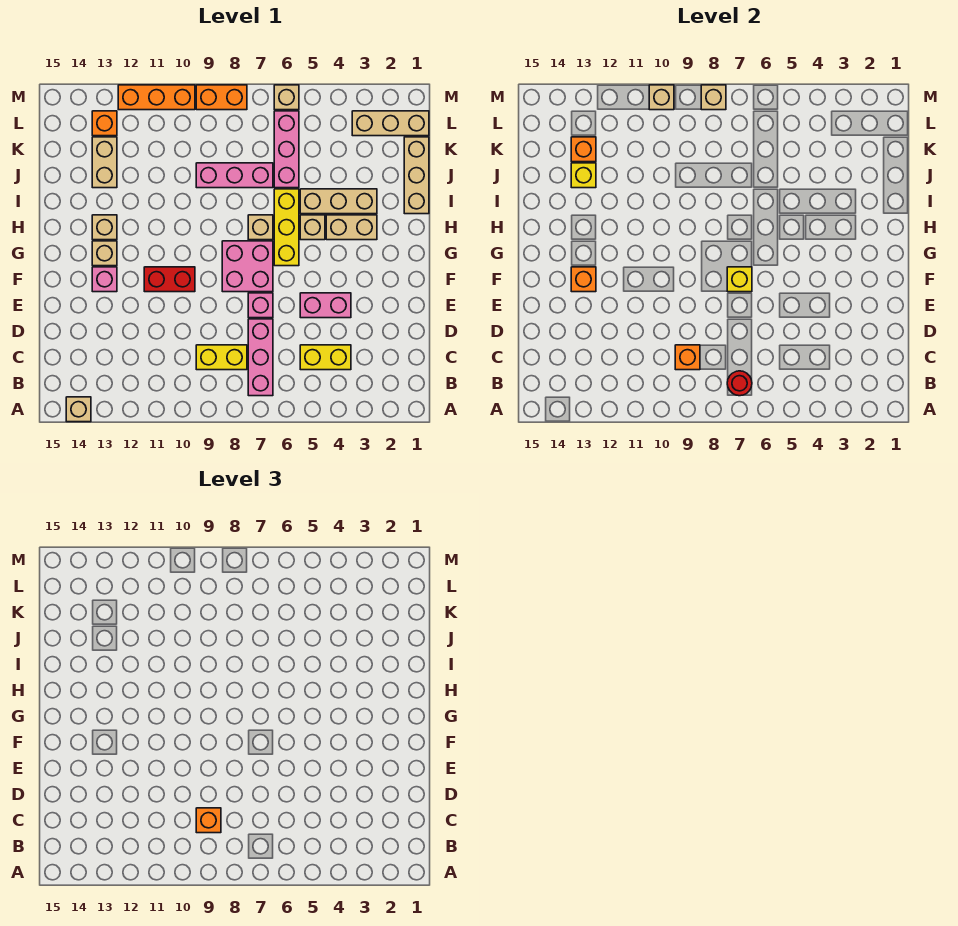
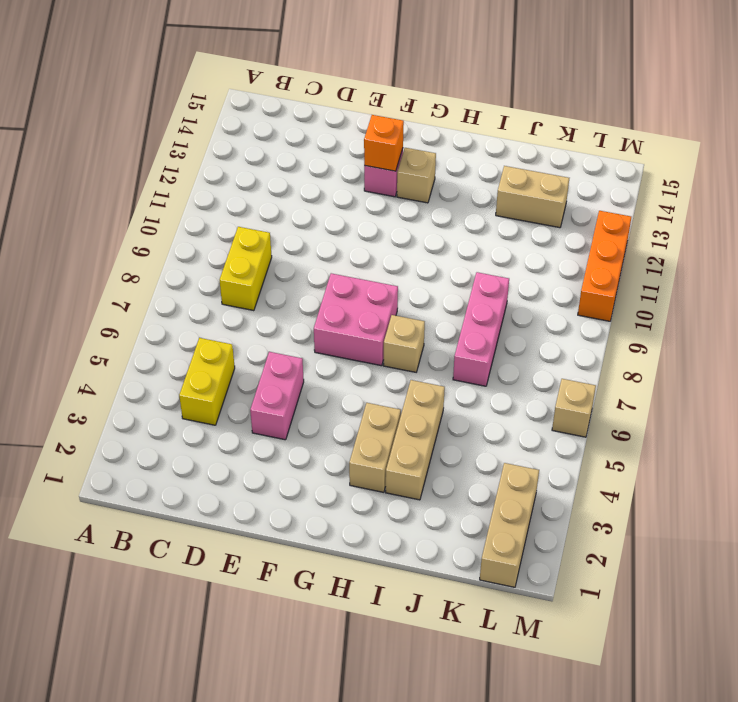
none -> tan brick A14 level 1
none -> pink brick B7:D7 level 1
none -> pink brick E7 level 1
none -> red brick F10:F11 level 1

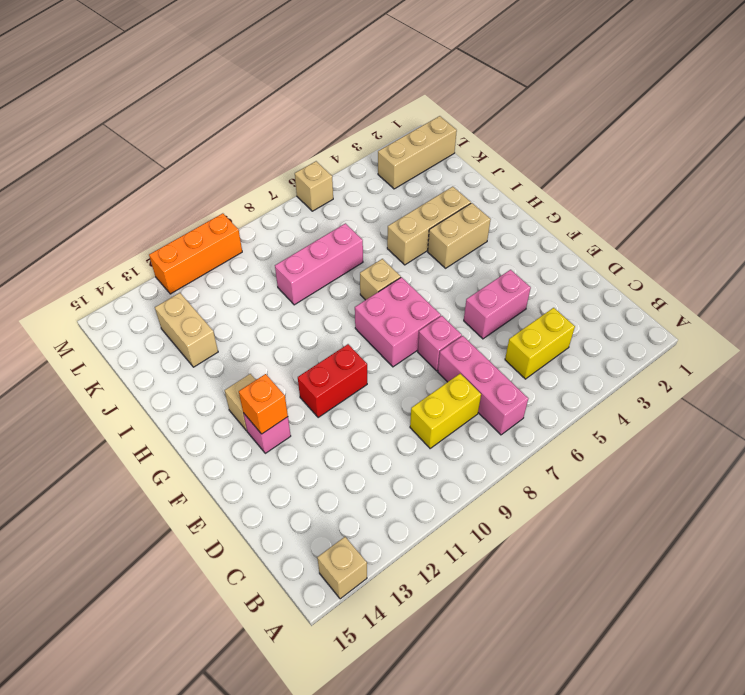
none -> yellow brick G6:I6 level 1
none -> tan brick H5 level 1
none -> tan brick H13 level 1
none -> tan brick I1:K1 level 1

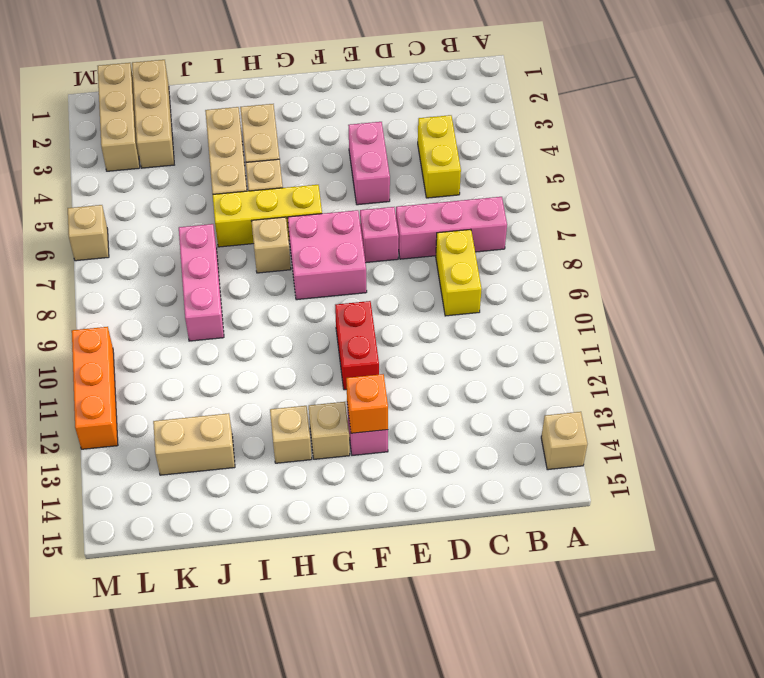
tan brick K1:K3 level 1 -> tan brick I1:K1 level 1
none -> pink brick J6:L6 level 1
none -> orange brick L13 level 1
none -> orange brick M8:M9 level 1
none -> red round brick B7 level 2

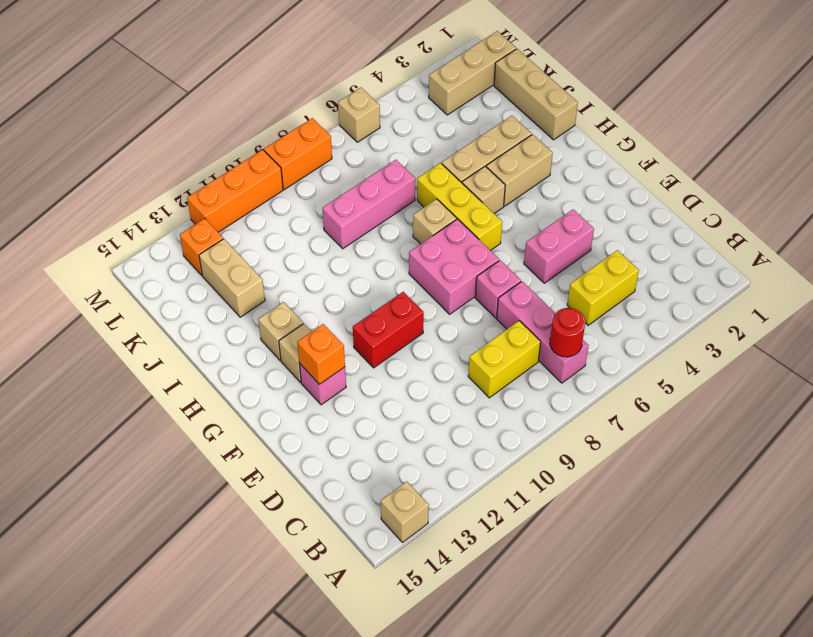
none -> pink brick J6:L6 level 1
none -> orange brick C9 level 2
none -> yellow brick F7 level 2
none -> yellow brick J13 level 2

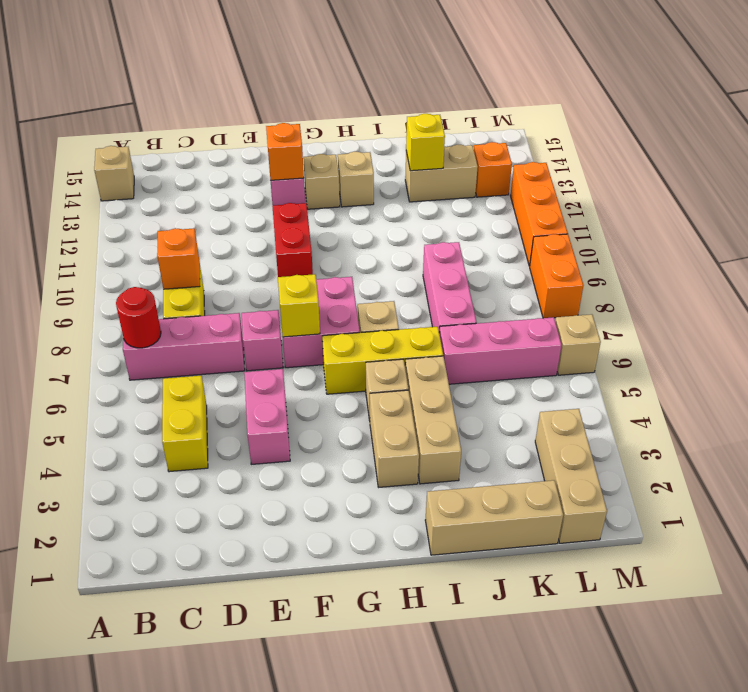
none -> orange brick K13 level 2
none -> tan brick M8 level 2
none -> tan brick M10 level 2
none -> orange brick C9 level 3

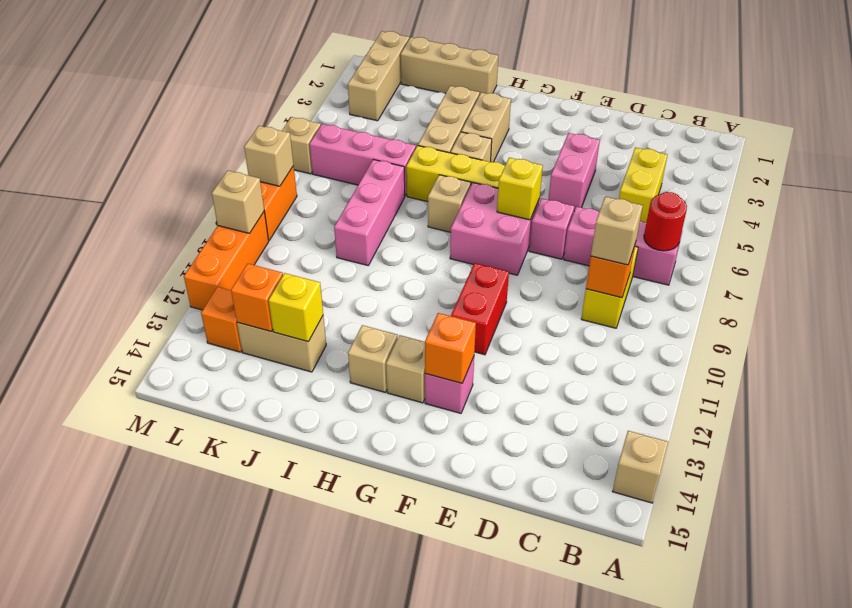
tan brick C9 level 3 -> orange brick C9 level 3

